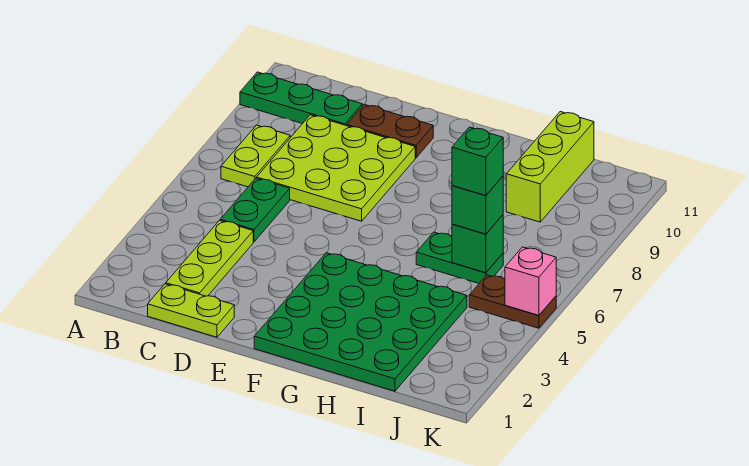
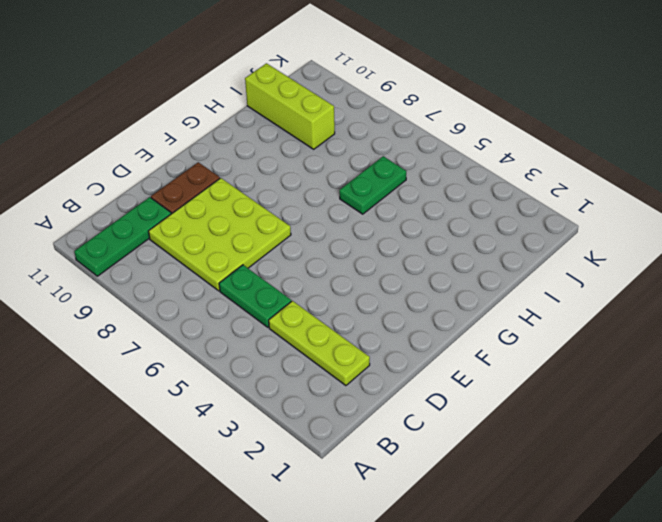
none -> lime plate B7:B8 level 1
none -> lime plate C1:D1 level 1
none -> green plate F1:I4 level 1

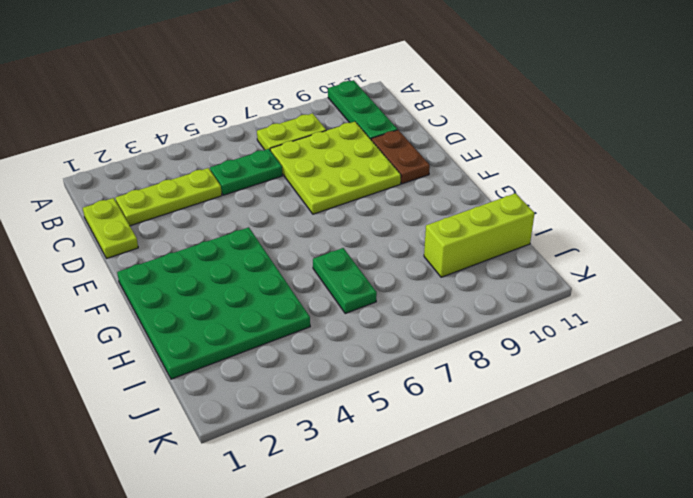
none -> brown plate J5:K5 level 1
none -> green brick I6 level 2
none -> pink brick K5 level 2

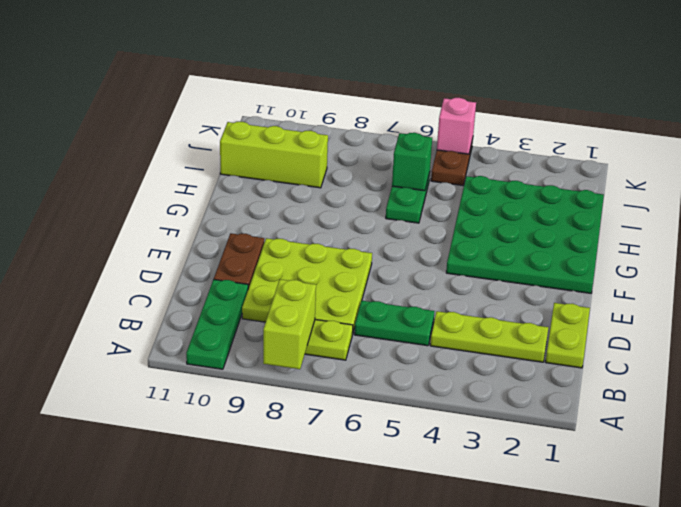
lime brick A8:B8 level 2 -> none
none -> green brick I6 level 3
none -> green brick I6 level 4

